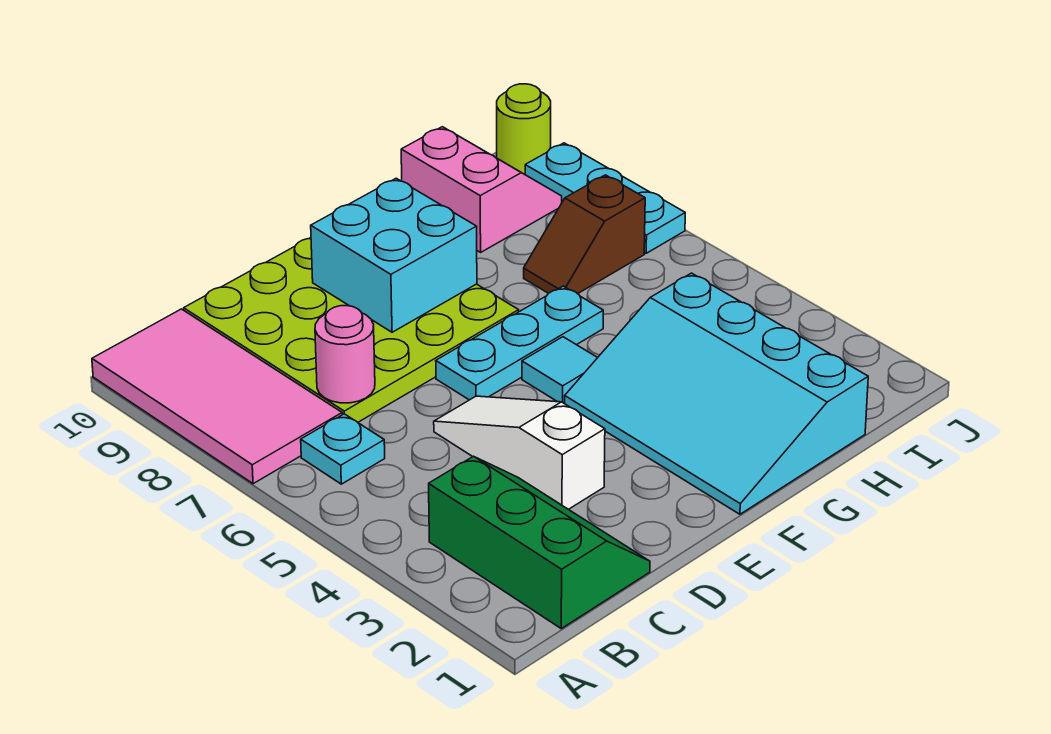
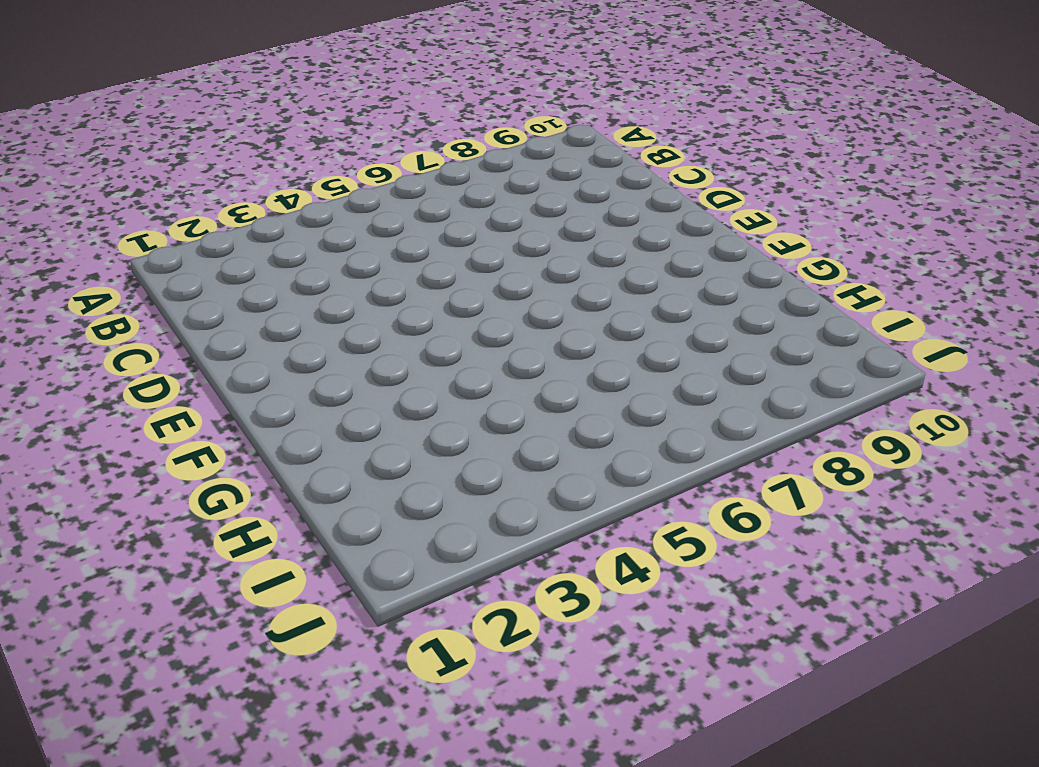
none -> pink tile A7:B10 level 1
none -> green slope B1:C3 level 1 top B
none -> cyan plate B6 level 1

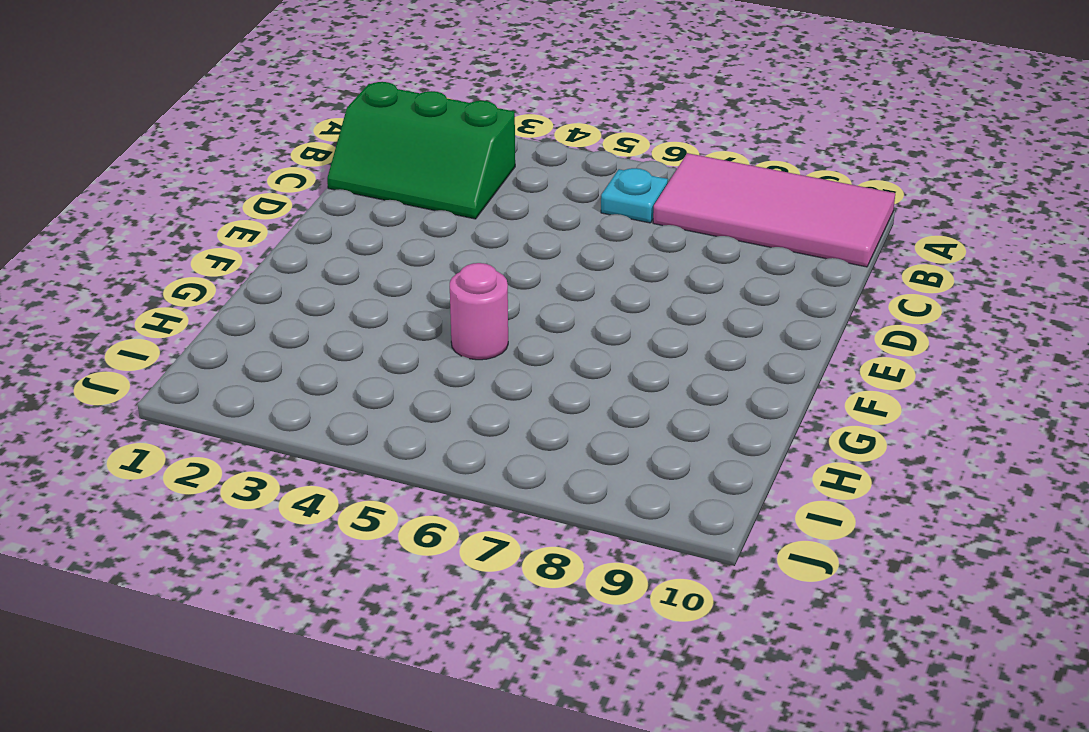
pink round brick G5 level 1 -> pink round brick C7 level 2
none -> lime plate C7:F10 level 1
none -> white slope D3:D5 level 1 top 3
none -> cyan plate E6:G6 level 1

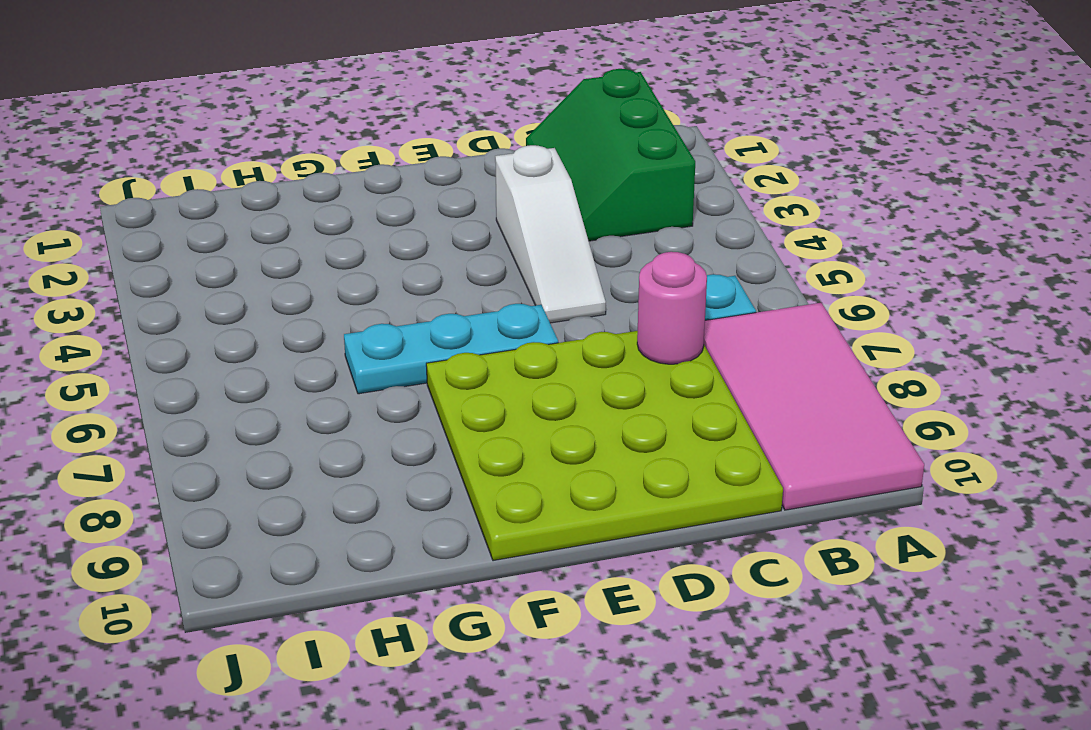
none -> cyan slope F1:H4 level 1 top H
none -> cyan tile F5 level 1
none -> brown slope H7:I7 level 1 top I

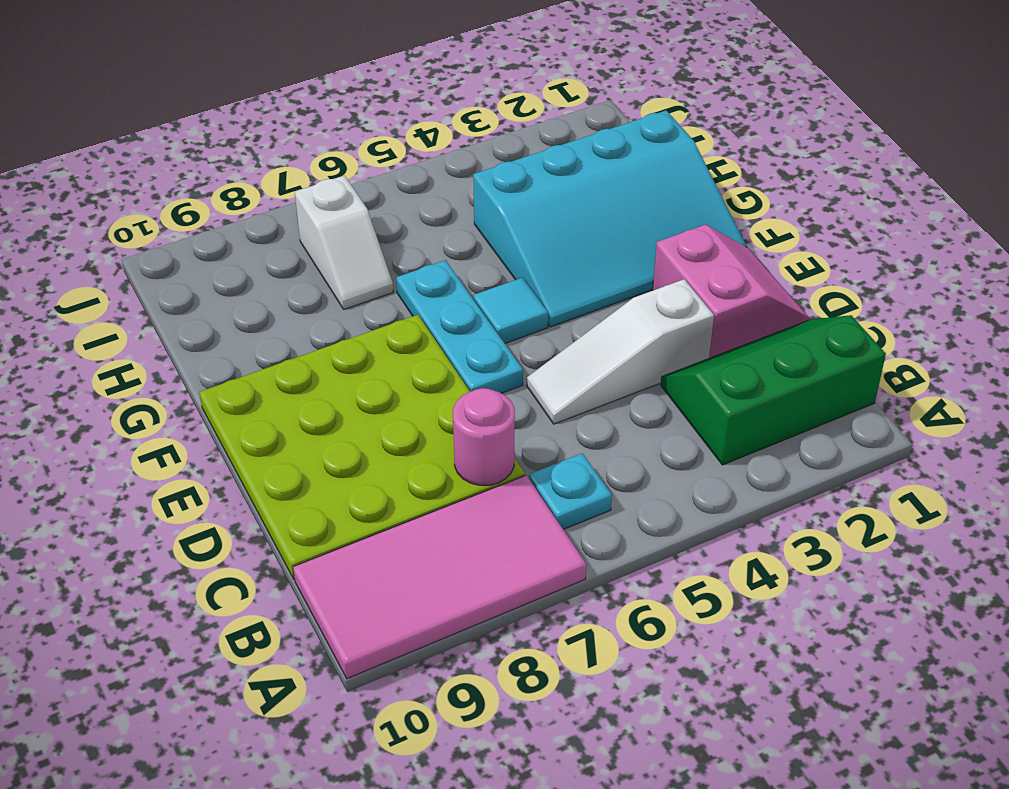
pink slope D1:E2 level 1 top 2 -> pink slope H9:I10 level 1 top H
white slope H7:I7 level 1 top I -> brown slope H7:I7 level 1 top I
none -> cyan plate J7:J9 level 1
none -> lime round brick J10 level 1
none -> cyan brick E8:F9 level 2

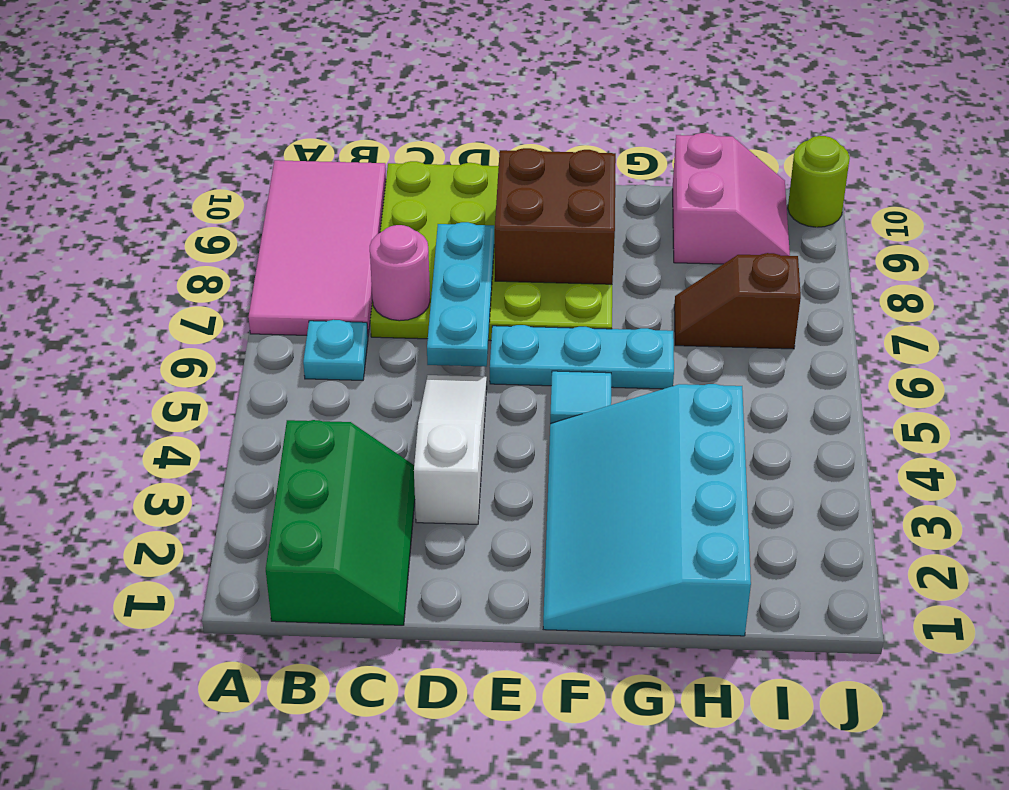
cyan plate D6:D8 level 2 -> cyan plate J7:J9 level 1
brown brick E8:F9 level 2 -> cyan brick E8:F9 level 2

